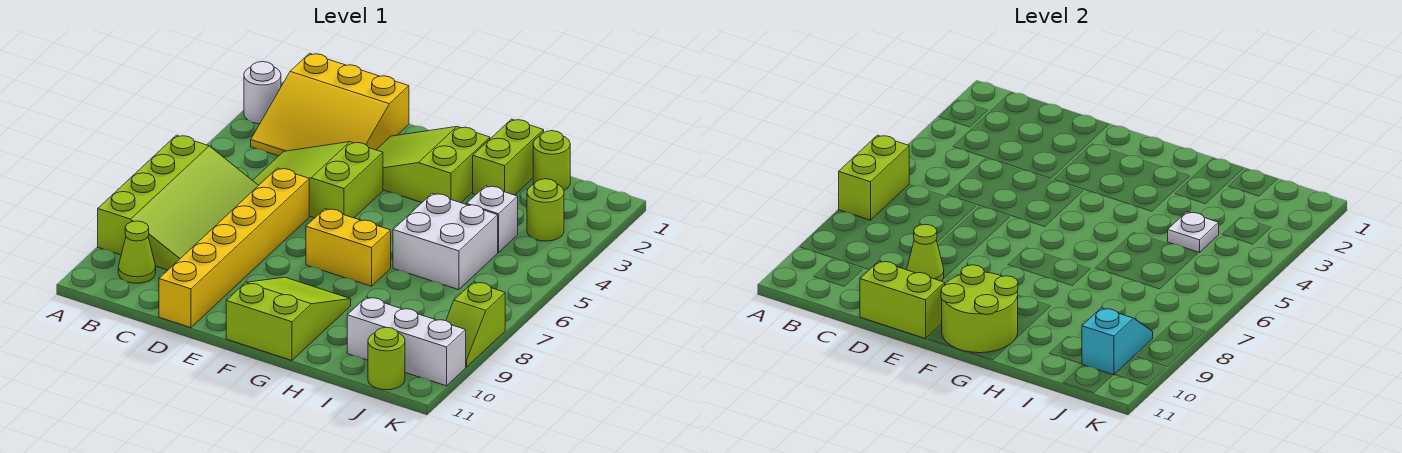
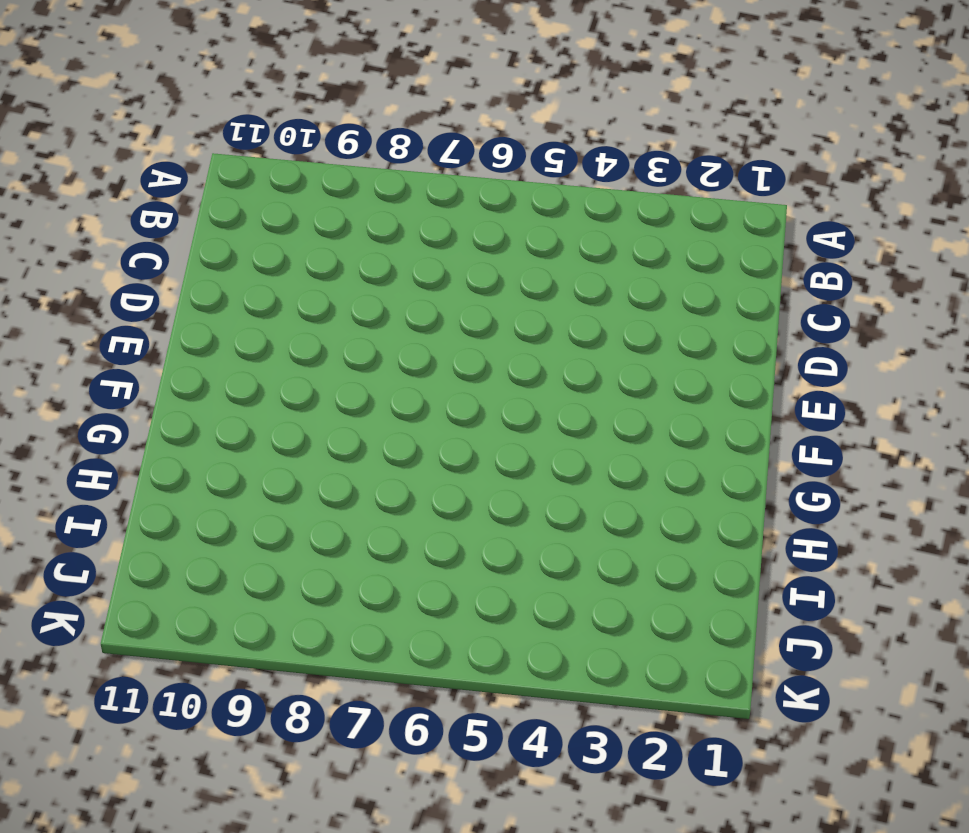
none -> white round brick A2 level 1
none -> lime slope A6:C9 level 1 top A
none -> yellow slope B1:D3 level 1 top 1

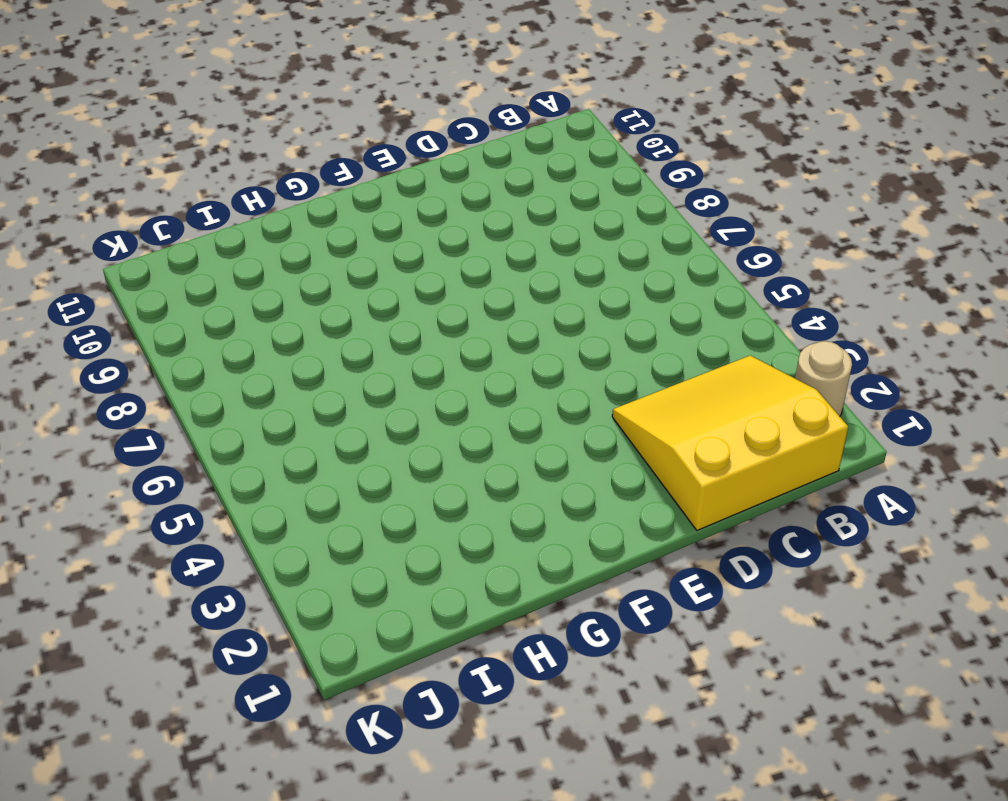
tan round brick A2 level 1 -> white round brick A2 level 1
none -> lime slope A6:C9 level 1 top A
none -> lime cone B10 level 1
none -> lime slope C4:E5 level 1 top E

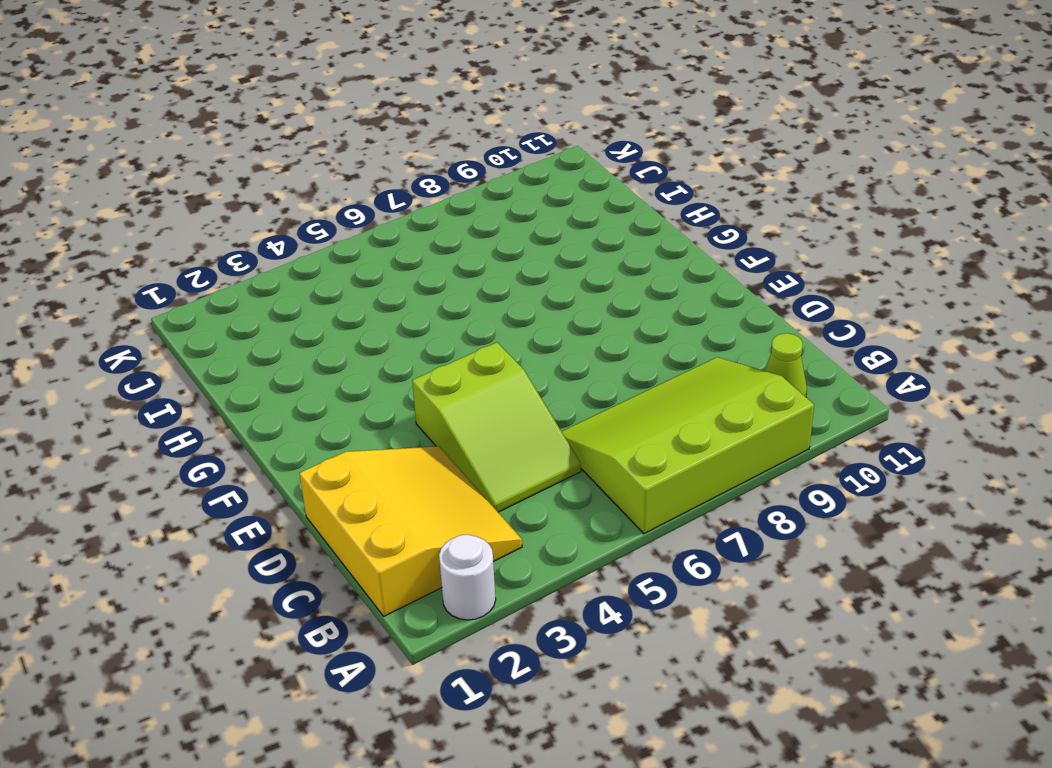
none -> yellow brick D6:D11 level 1
none -> lime slope E2:G3 level 1 top G
none -> yellow brick F7:G7 level 1

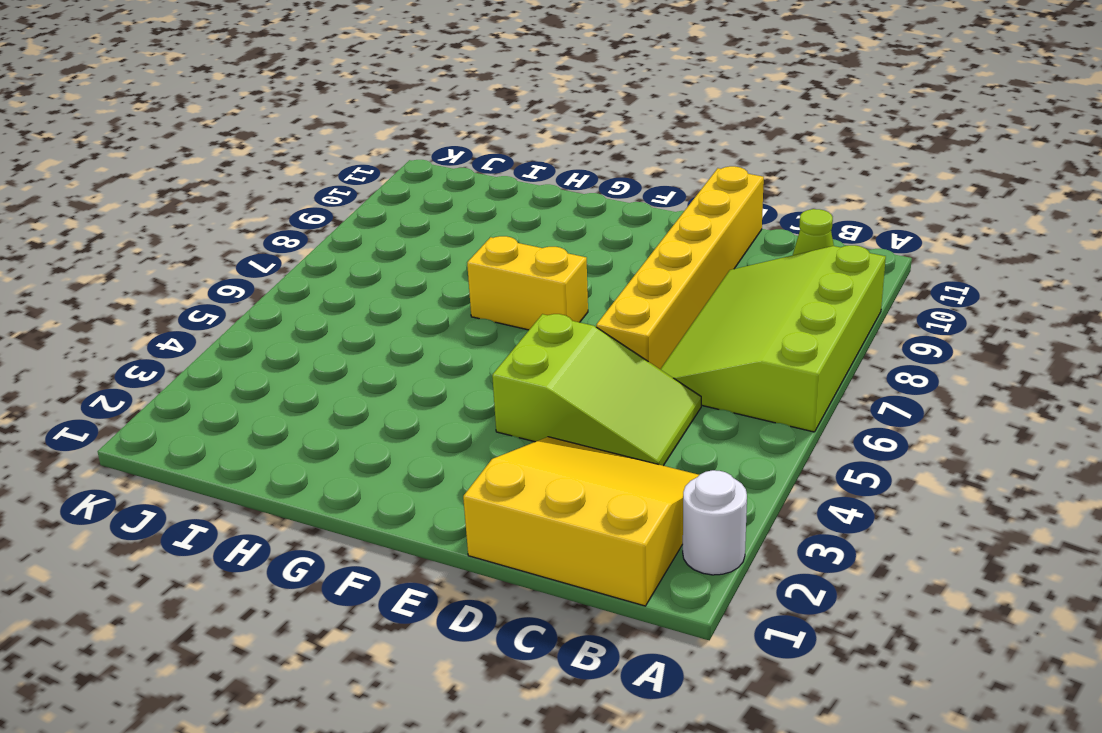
none -> lime slope E2:G3 level 1 top G
none -> lime slope F9:G11 level 1 top 11
none -> lime brick H1:H2 level 1

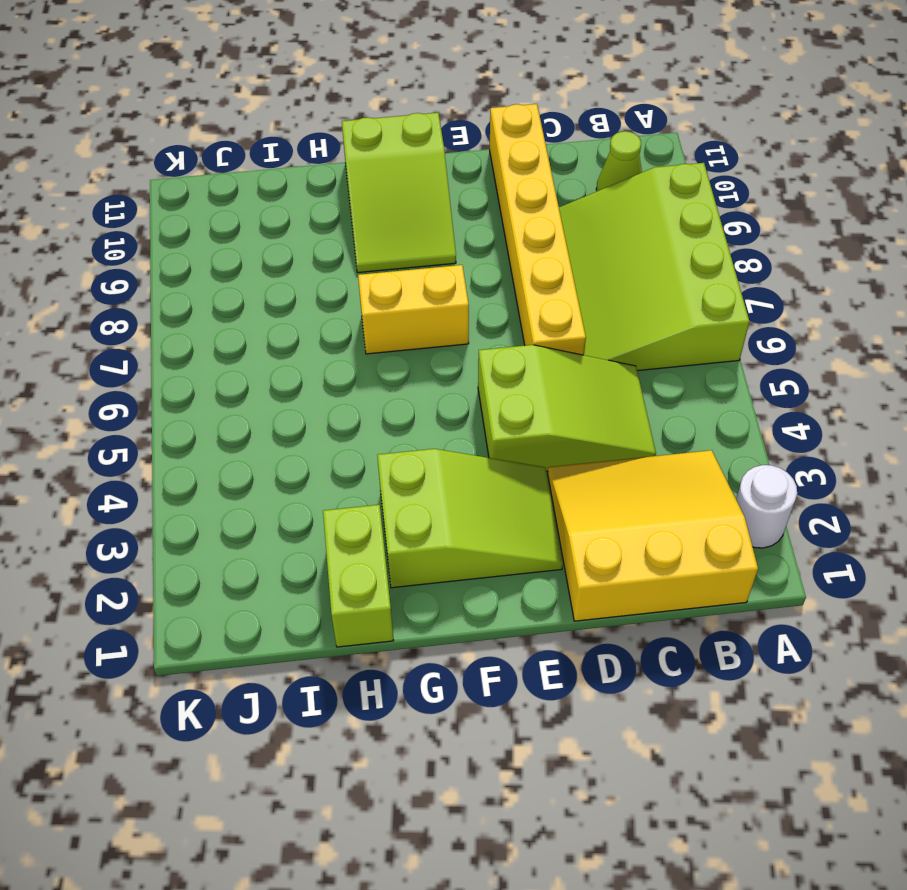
none -> white brick H5:I6 level 1
none -> lime round brick I1 level 1
none -> white brick I4 level 1

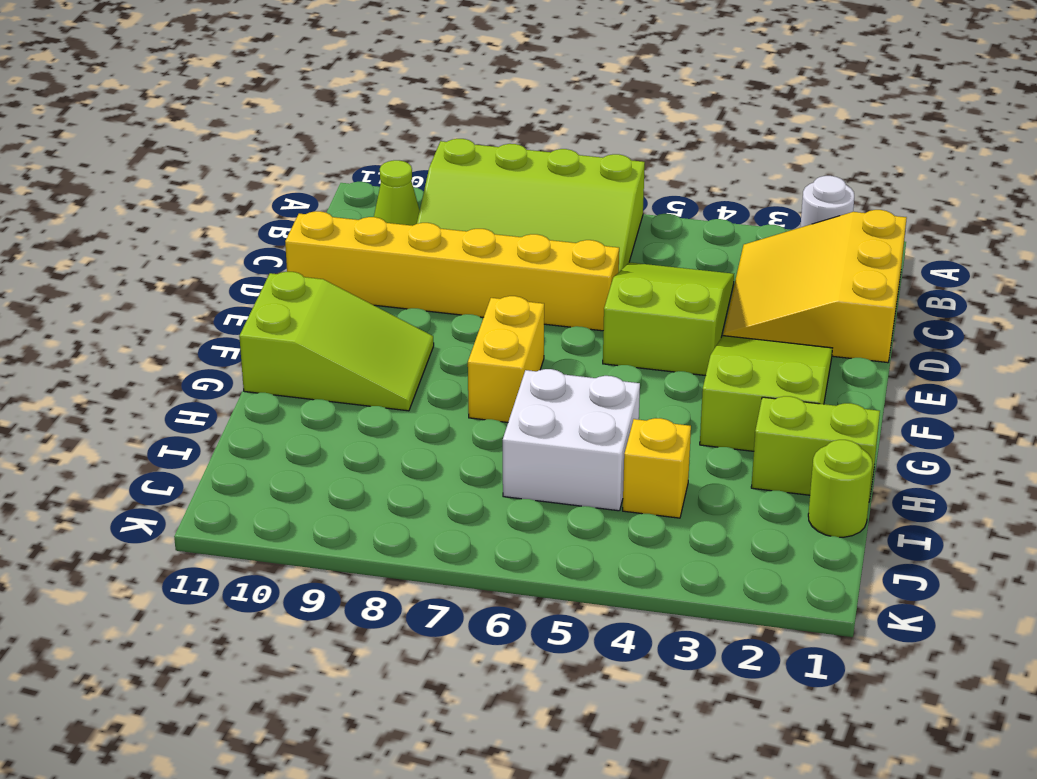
yellow brick I4 level 1 -> white brick I4 level 1
none -> white brick I10:K10 level 1
none -> lime round brick J3 level 1
none -> lime round brick J11 level 1

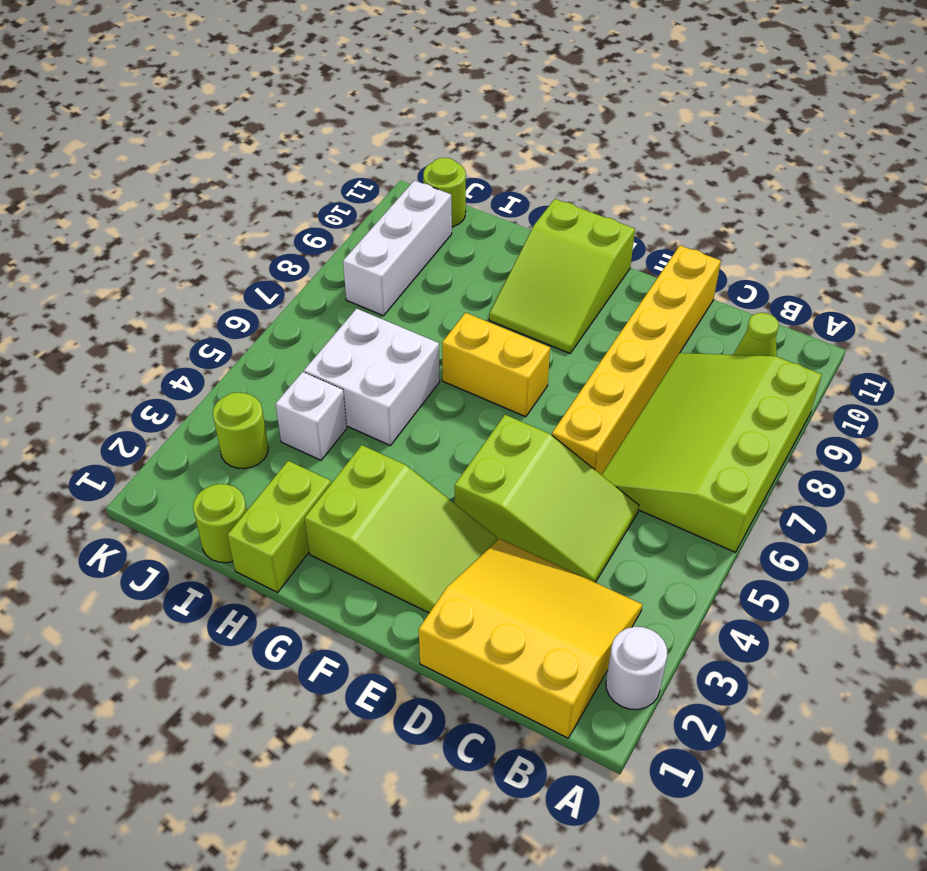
white brick J8:J10 level 1 -> white brick I10:K10 level 1
none -> lime slope K8:K9 level 1 top 8
none -> lime brick A6:A7 level 2
none -> lime cone D9 level 2

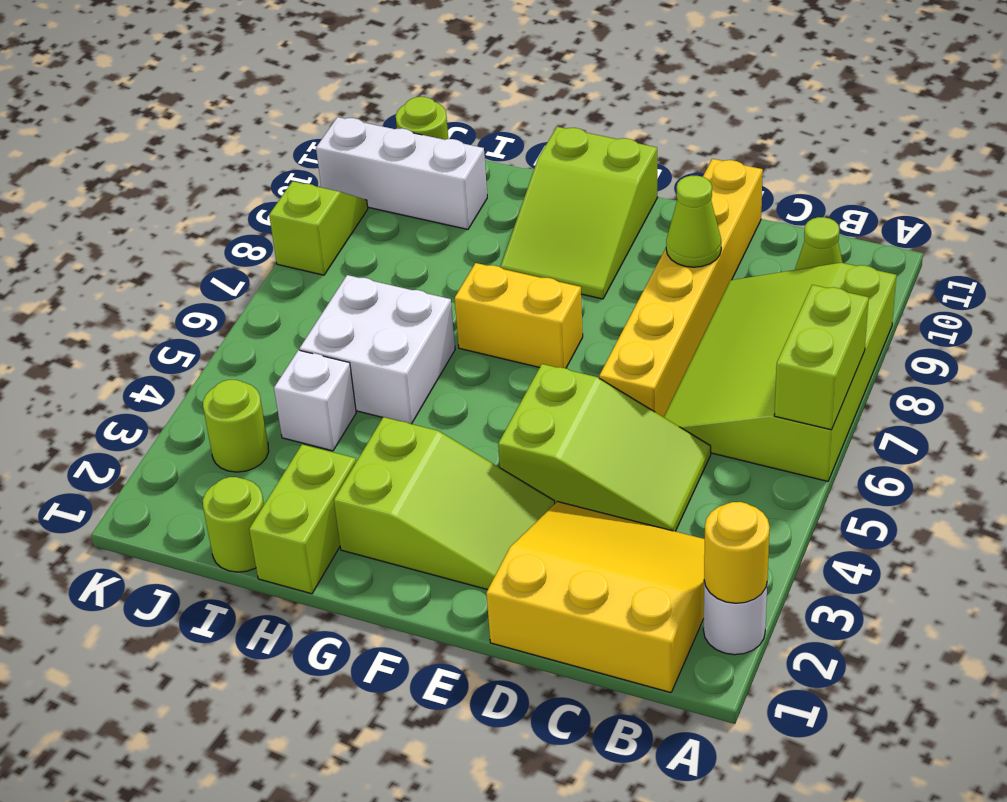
yellow round brick A2 level 2 -> none
none -> lime brick D11:E11 level 2
none -> lime round brick F10:G11 level 2
none -> white plate I4 level 2

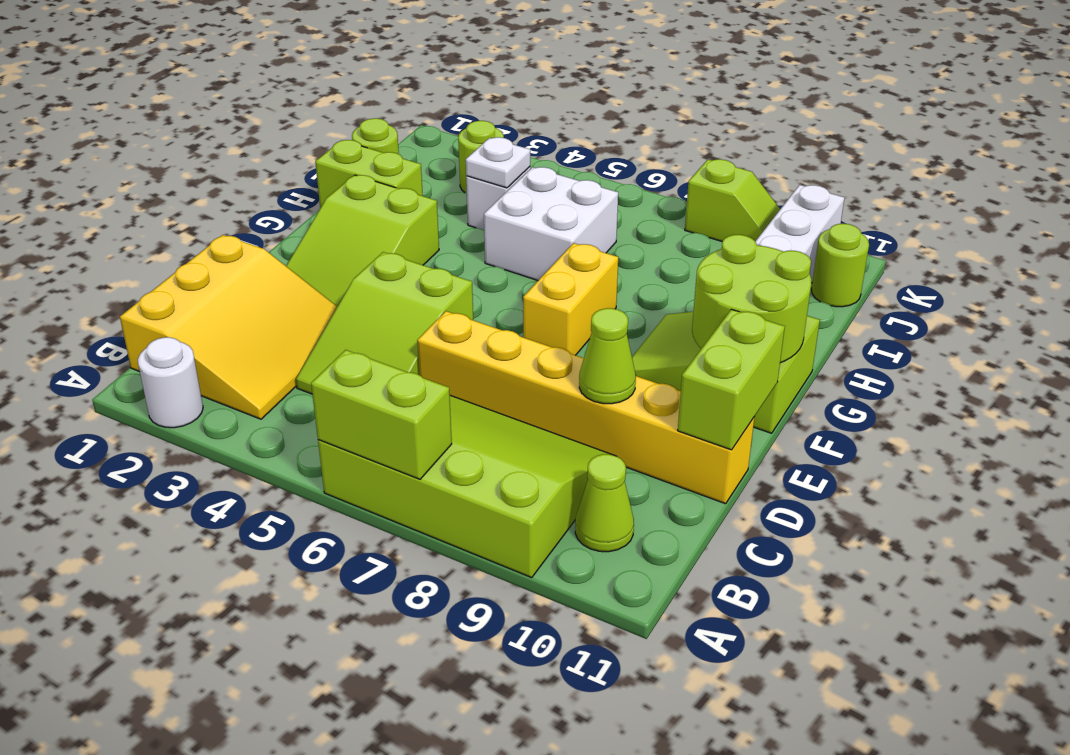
none -> cyan slope J9:J10 level 2 top 10

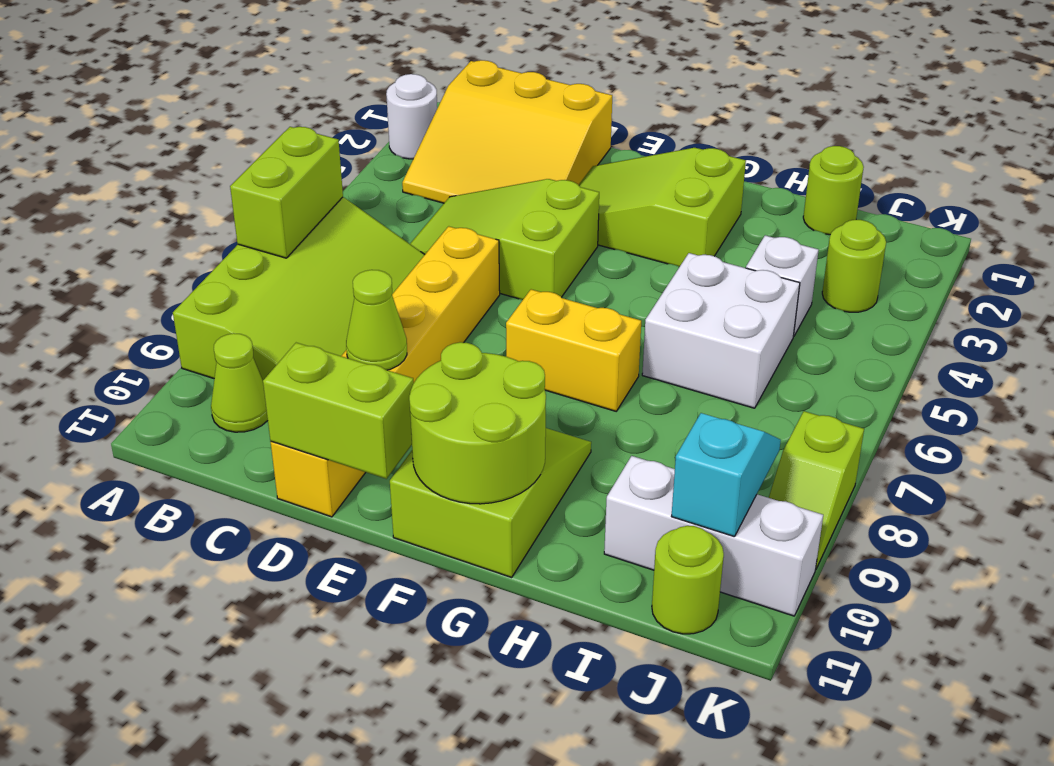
none -> lime brick H1:H2 level 1
none -> white plate I4 level 2

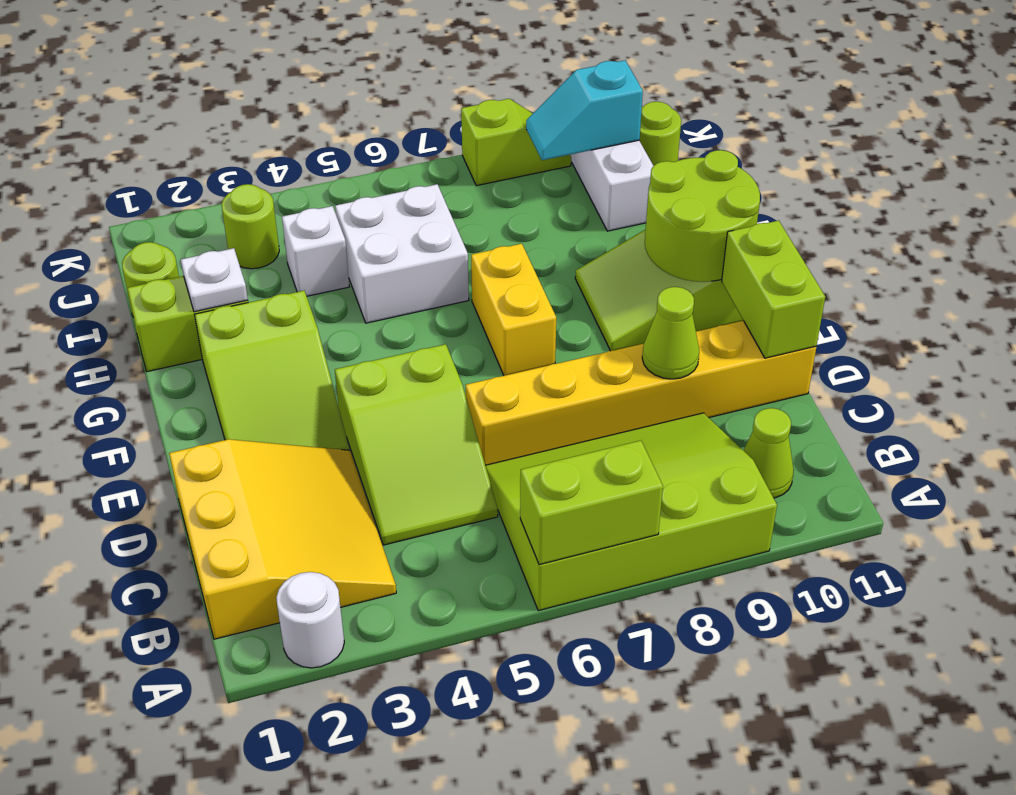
white plate H2 level 2 -> white plate I4 level 2

